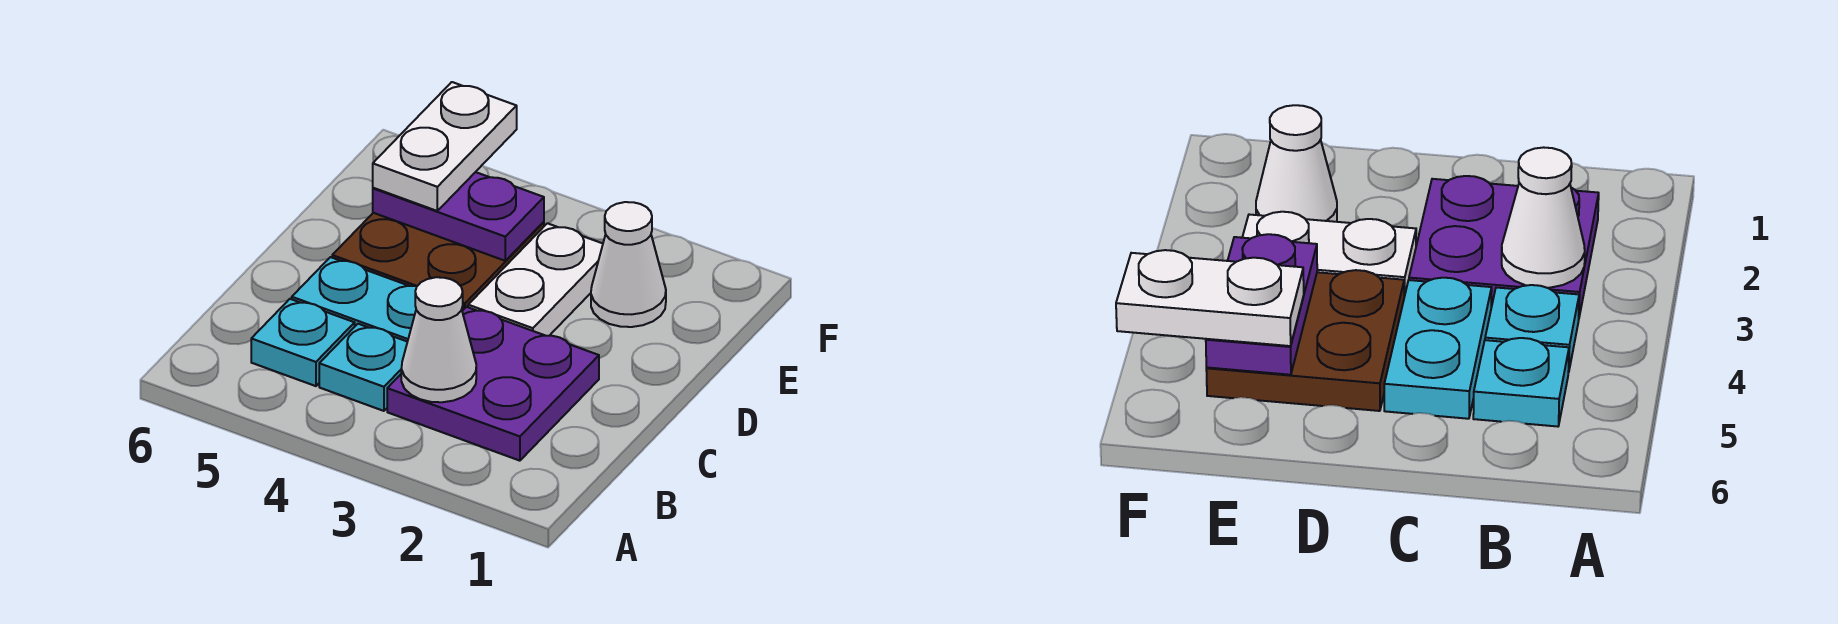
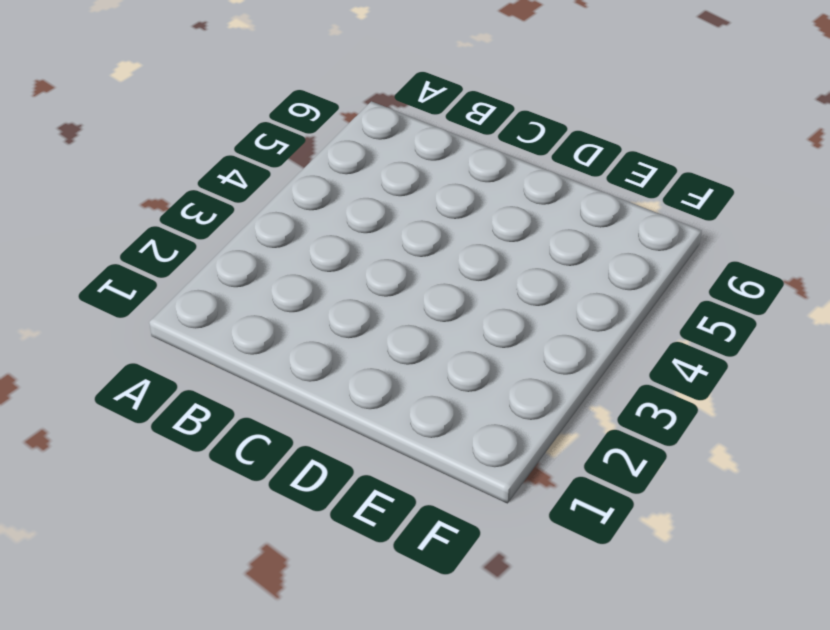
none -> purple plate B2:C3 level 1
none -> cyan plate B4 level 1

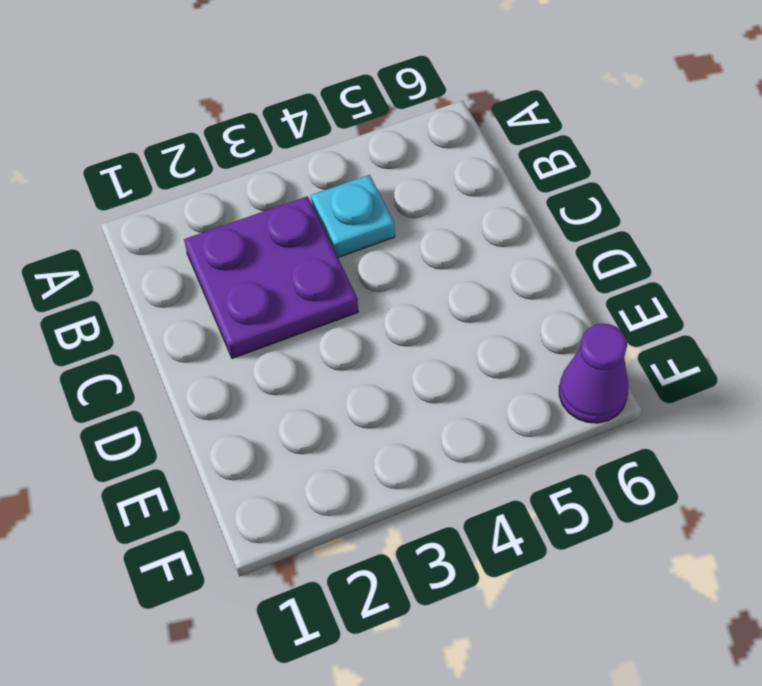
purple cone F6 level 1 -> none
none -> cyan plate B5 level 1
none -> cyan plate C4:C5 level 1

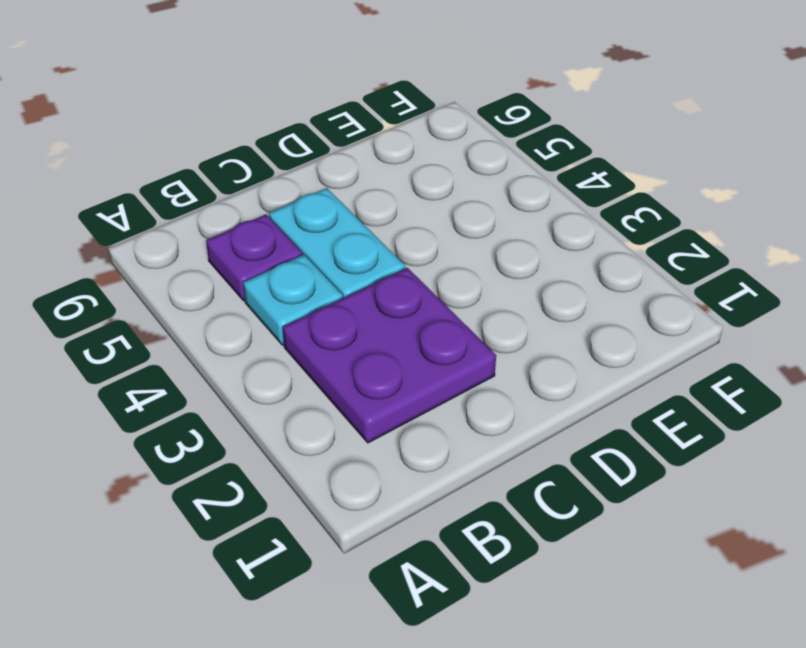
purple plate B5 level 1 -> cyan plate B5 level 1
none -> white plate D3:E3 level 1
none -> brown plate D4:E5 level 1

